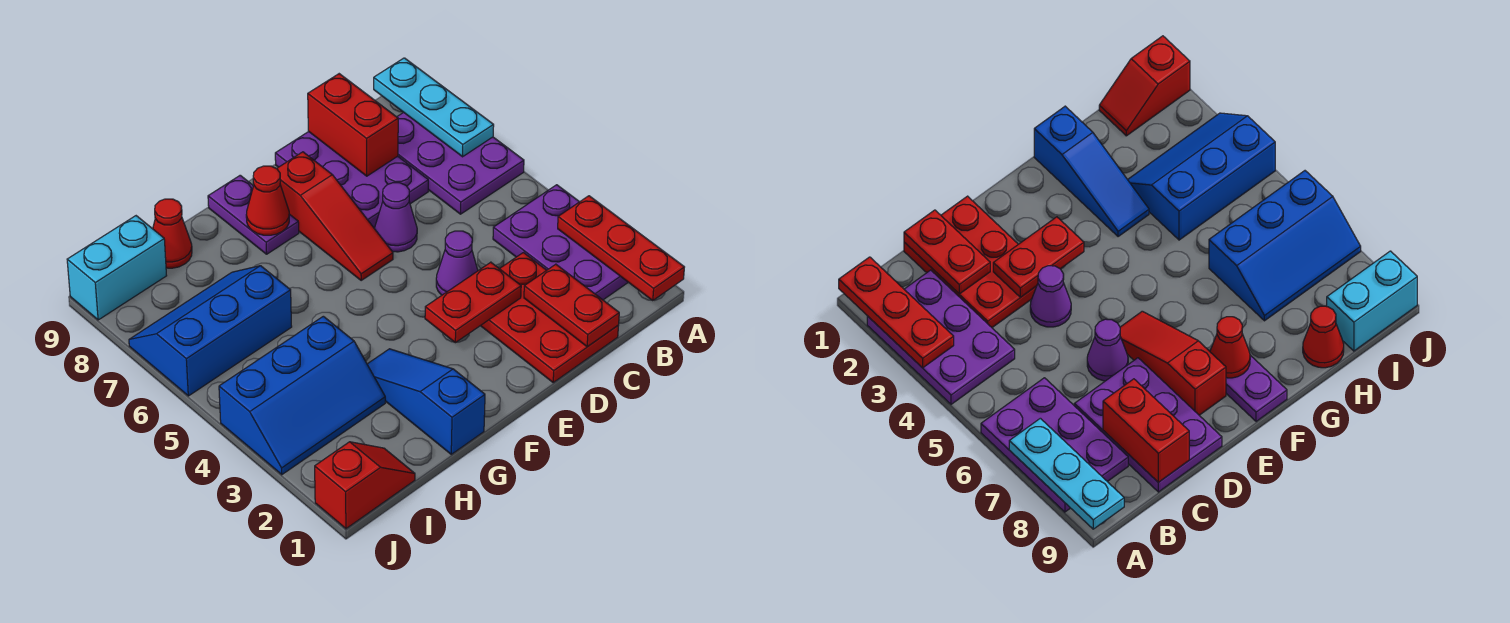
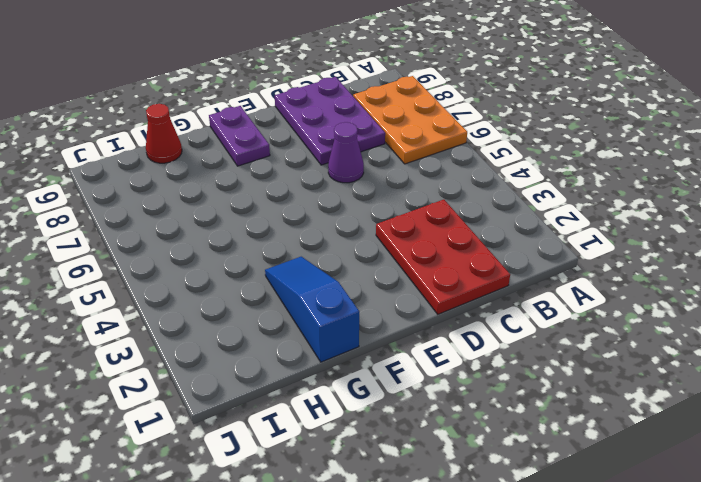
orange plate A6:B8 level 1 -> purple plate A6:B8 level 1
none -> purple plate A2:B4 level 1
none -> purple cone D4 level 1
none -> red slope E6:E8 level 1 top 8

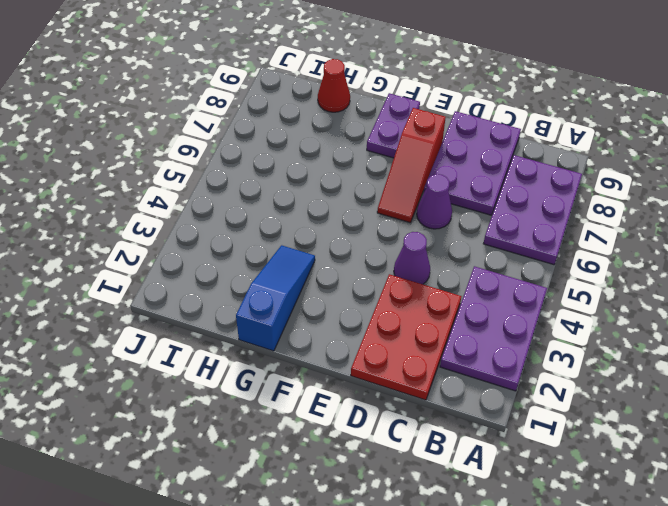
none -> blue slope H3:J4 level 1 top 4
none -> blue slope H6:J7 level 1 top 6
none -> red slope I1:J1 level 1 top J

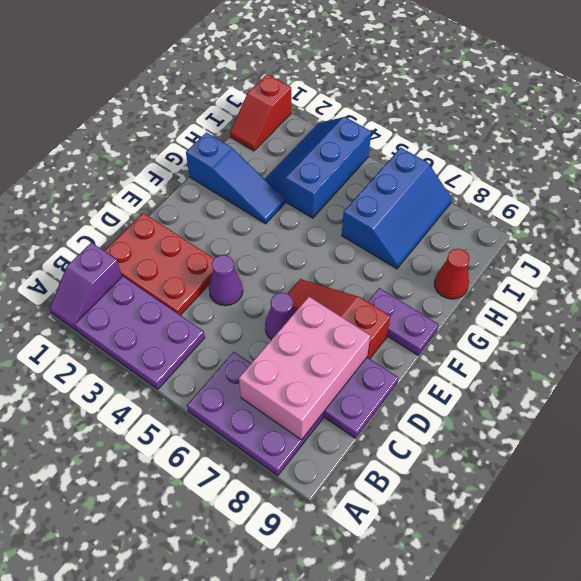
purple slope A1:B1 level 1 top B -> none
pink brick B7:D8 level 2 -> red brick C8:C9 level 2
none -> cyan brick I9:J9 level 1
none -> red plate A1:A3 level 2
none -> cyan plate A7:A9 level 2

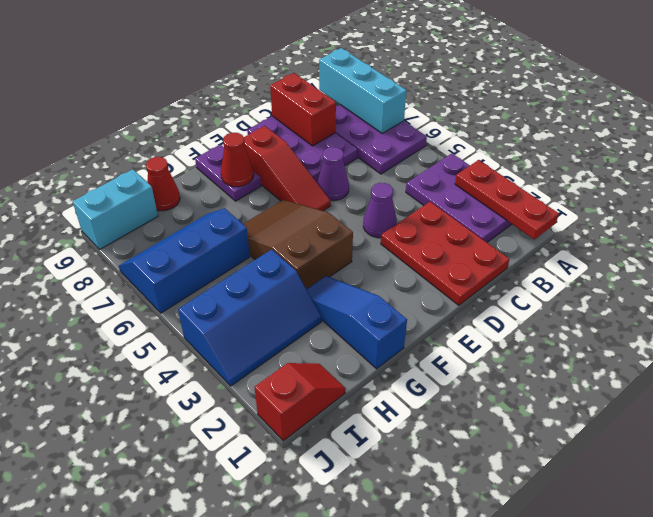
cyan brick A7:A9 level 2 -> cyan plate A7:A9 level 2
brown slope F4:G6 level 1 top 4 -> none
none -> red plate C1:C2 level 2
none -> red plate D3:E3 level 2

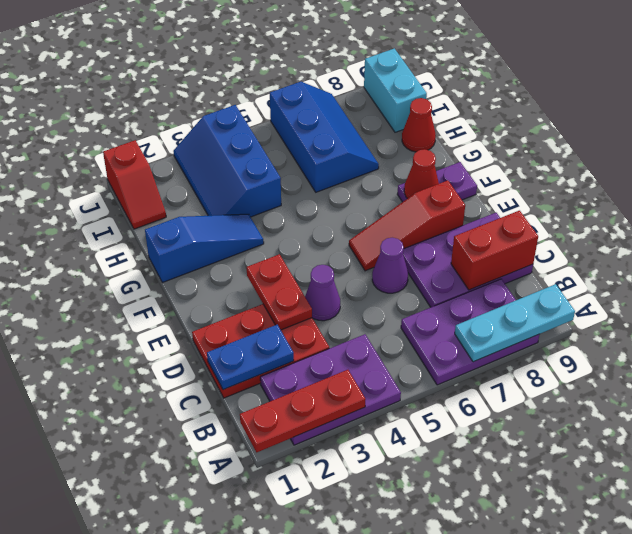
blue plate C1:C2 level 2 -> red plate C1:C2 level 2

